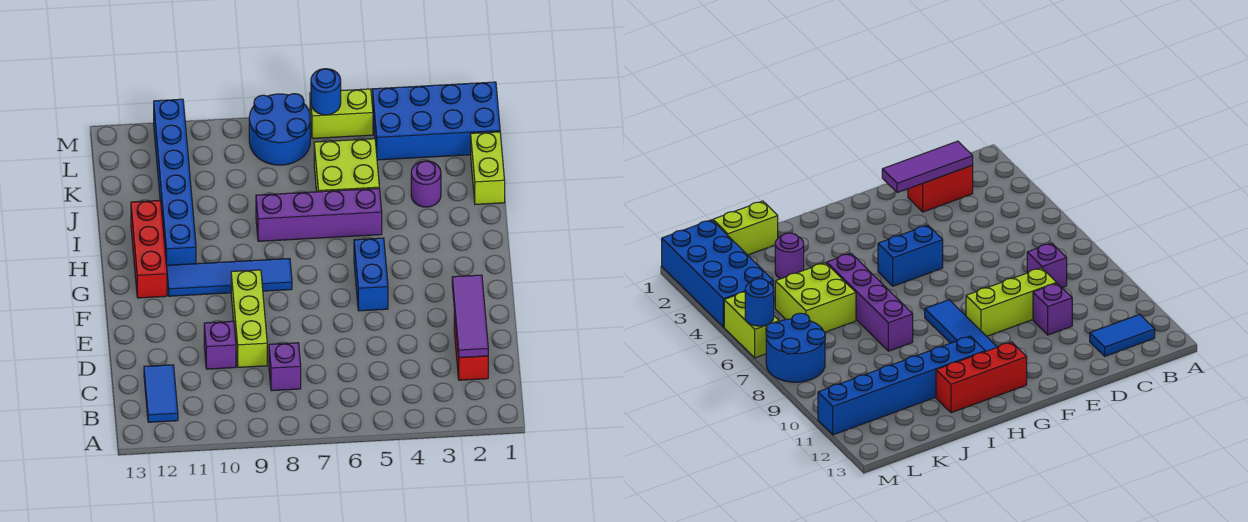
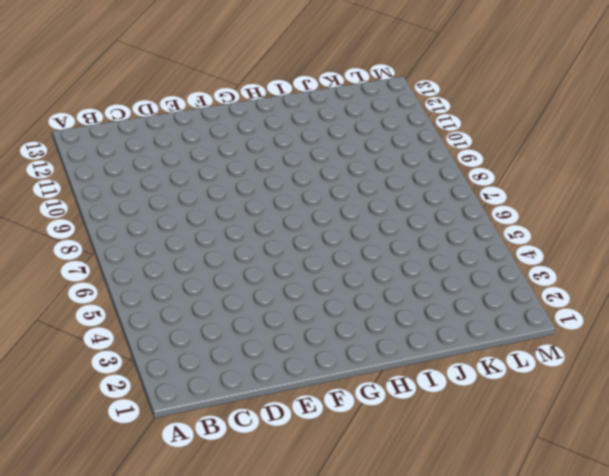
none -> blue tile B12:C12 level 1
none -> red brick C2:D2 level 1
none -> purple brick C8 level 1

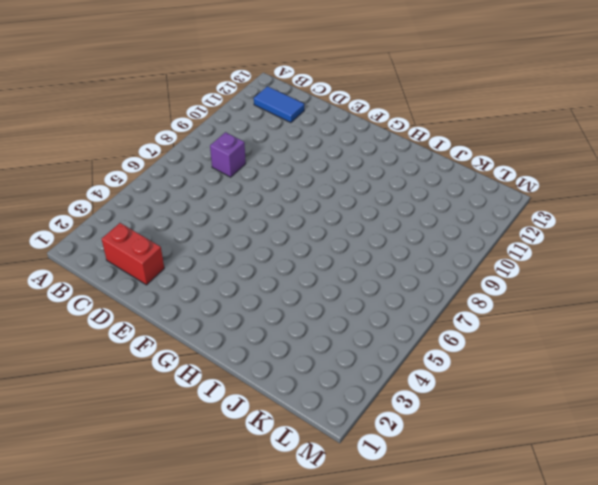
none -> lime brick D9:F9 level 1
none -> purple brick D10 level 1
none -> blue brick F5:G5 level 1

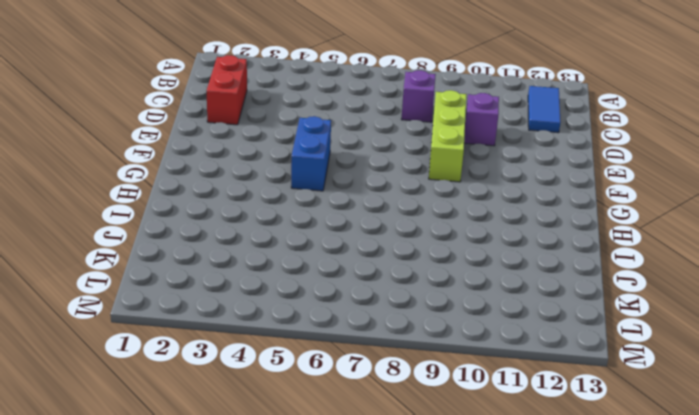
none -> blue tile G8:G11 level 1
none -> red brick G12:I12 level 1
none -> blue brick H11:M11 level 1

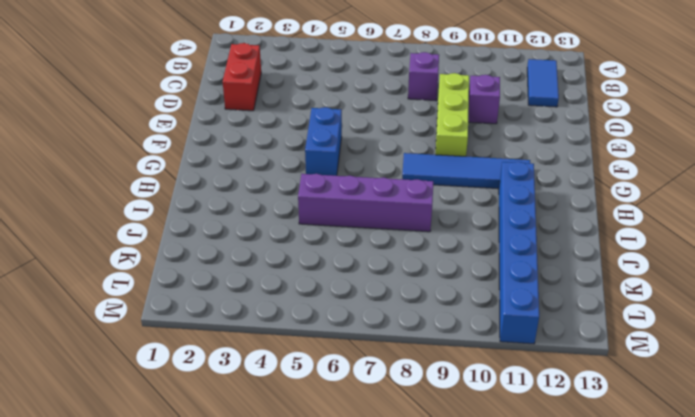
none -> red brick G12:I12 level 1
none -> lime brick J1:K1 level 1
none -> purple round brick J3 level 1

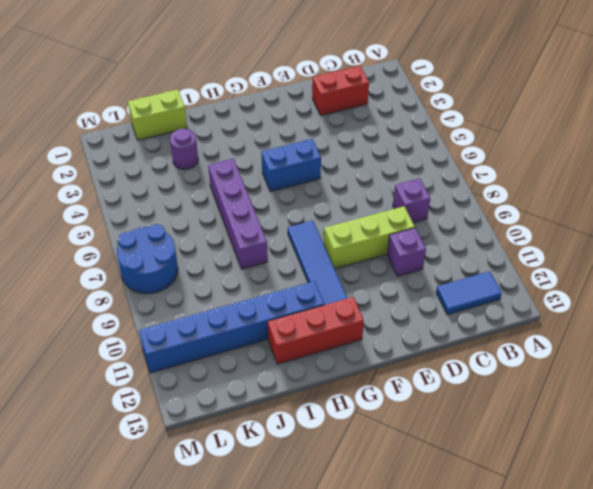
none -> lime brick J5:K6 level 1
none -> blue brick L1:M4 level 1
none -> lime brick M5:M6 level 1

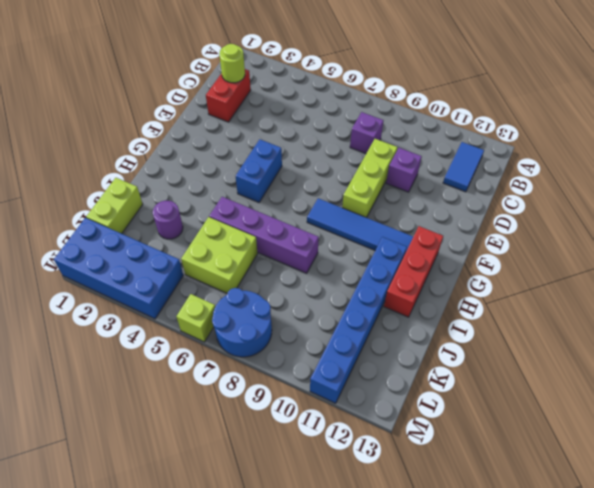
lime round brick C2 level 2 -> purple tile C2:E2 level 2
lime brick M6 level 1 -> lime brick M5:M6 level 1
none -> blue round brick M6 level 2

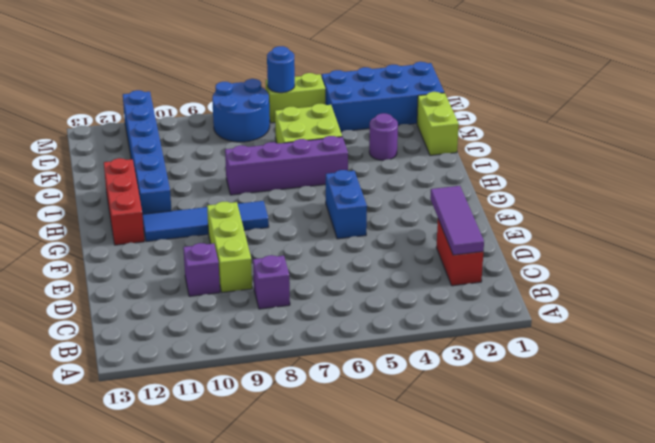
none -> blue tile B12:C12 level 1

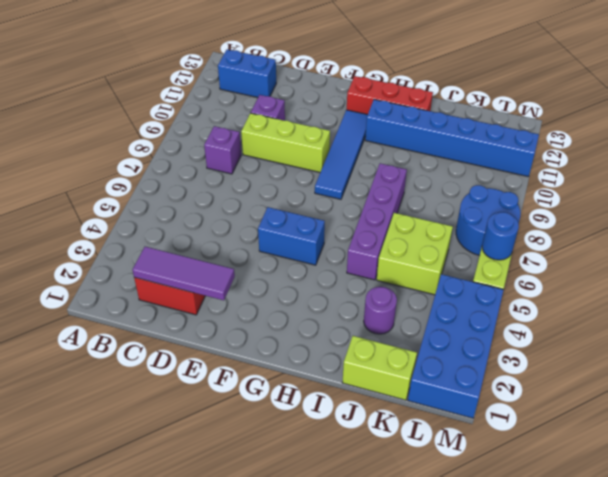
blue brick B12:C12 level 1 -> blue tile B12:C12 level 1

